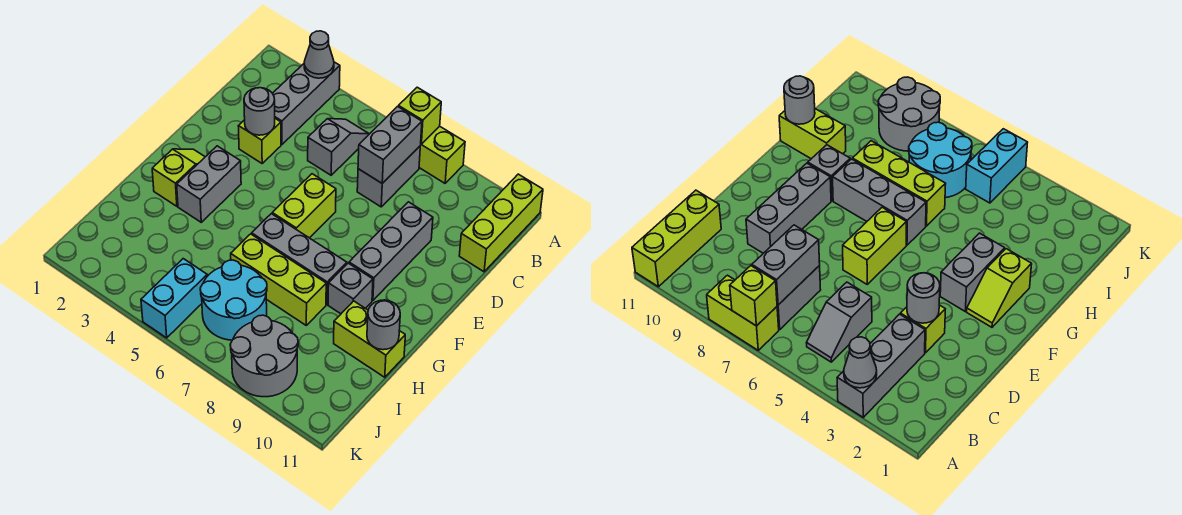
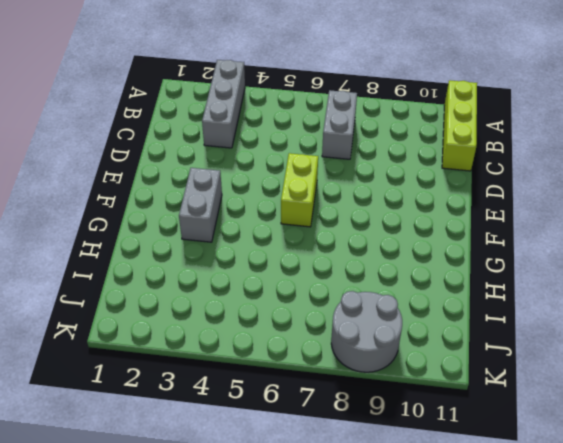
none -> lime brick A7:A8 level 1
none -> grey slope B5:C5 level 1 top C
none -> lime brick D3 level 1

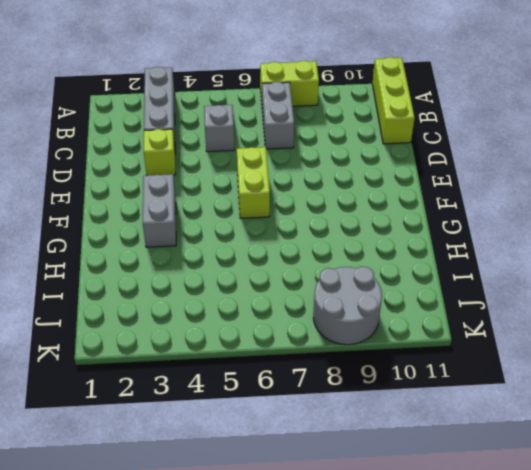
none -> grey brick D9:F9 level 1
none -> lime slope F2:G2 level 1 top G
none -> grey brick G6:G8 level 1

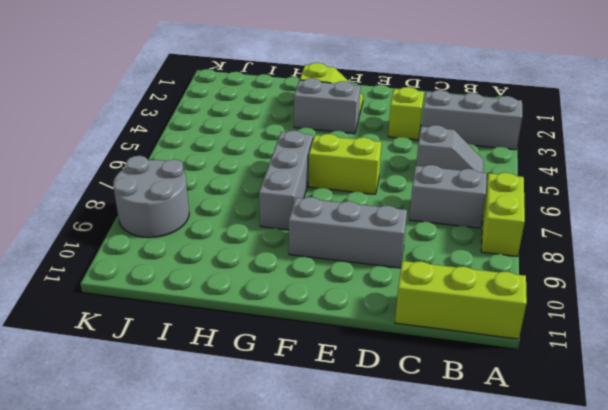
none -> grey brick G9 level 1
none -> lime brick H6:H8 level 1
none -> lime brick H10:H11 level 1

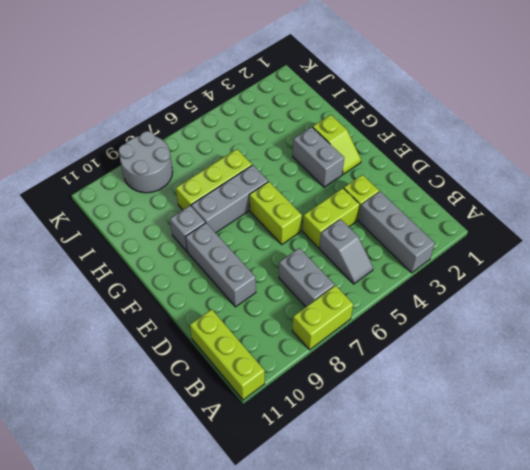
lime brick D4:D5 level 1 -> lime brick H10:H11 level 1
none -> cyan round brick I6:J7 level 1
none -> cyan brick J5:K5 level 1
none -> grey cone A3 level 2

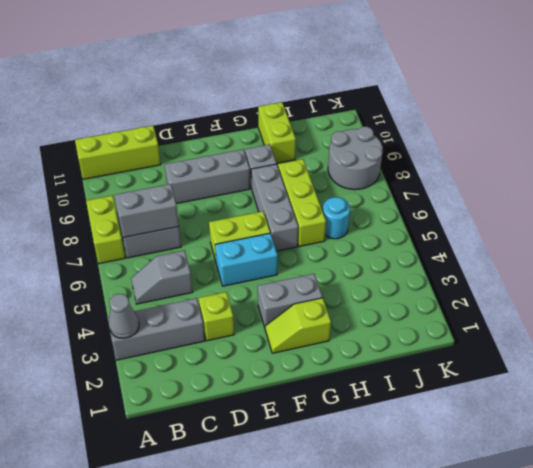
cyan brick E5:F5 level 1 -> cyan brick J5:K5 level 1
cyan round brick I6 level 1 -> cyan round brick I6:J7 level 1
none -> lime brick A7 level 2
none -> grey round brick D3 level 2
none -> grey round brick H11 level 2

